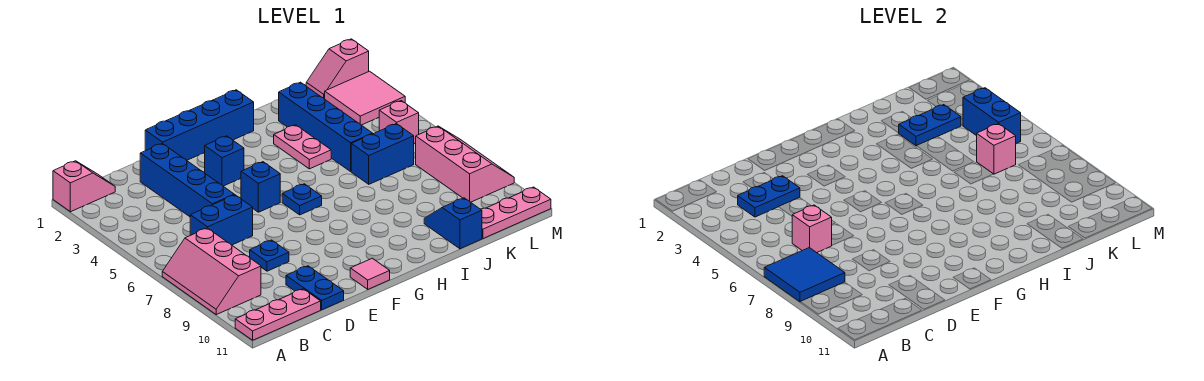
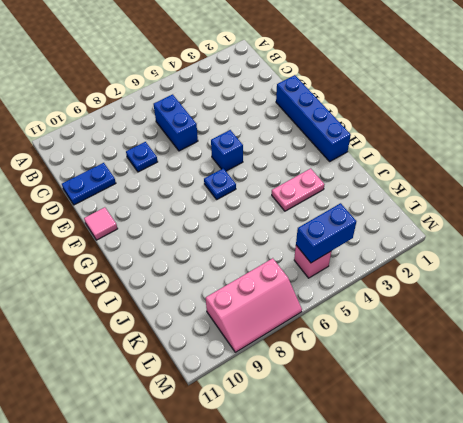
none -> pink slope A1:B1 level 1 top A
none -> pink slope A7:B9 level 1 top B
none -> pink plate A11:C11 level 1

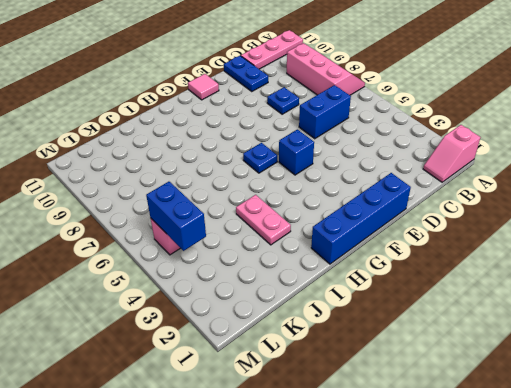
none -> blue brick D2:D5 level 1
none -> blue brick F3 level 1
none -> blue brick J2:J5 level 1

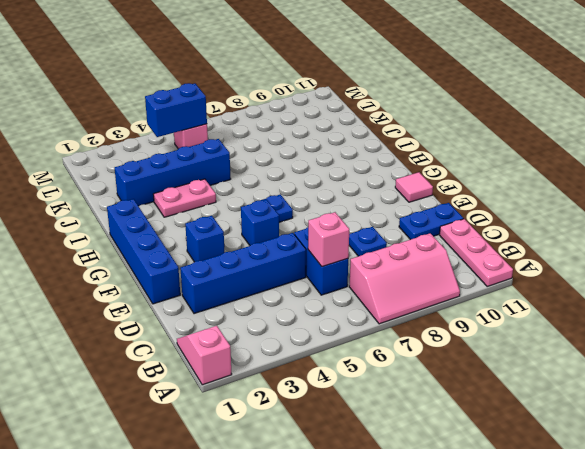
none -> blue brick J6:K6 level 1
none -> blue slope J10:J11 level 1 top 11
none -> pink plate K11:M11 level 1

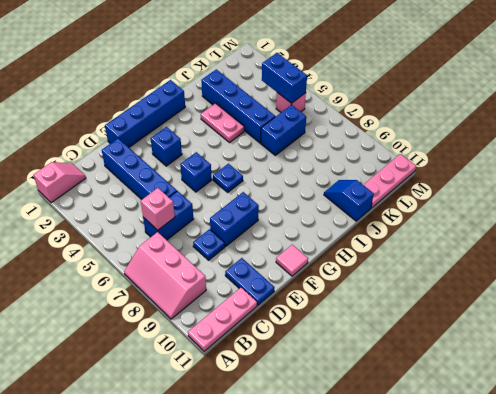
blue brick E8:F8 level 1 -> none
none -> pink slope L1:M1 level 1 top M
none -> pink tile L2:M3 level 1
none -> pink slope L7:M9 level 1 top L

